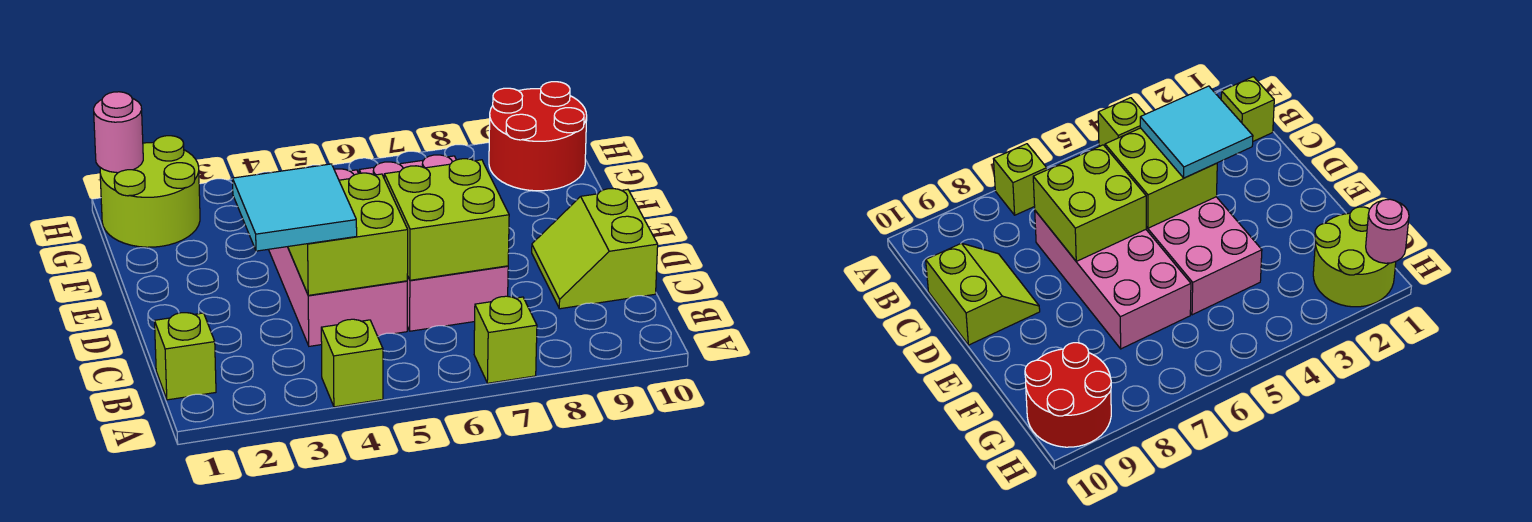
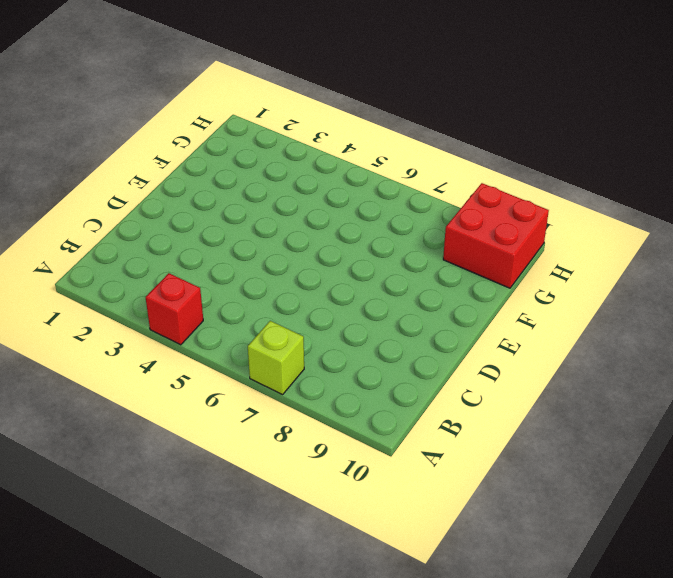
red brick A4 level 1 -> lime brick A4 level 1
red brick G9:H10 level 1 -> red round brick G9:H10 level 1
none -> lime brick B1 level 1
none -> pink brick C4:F5 level 1
none -> pink brick C6:F7 level 1

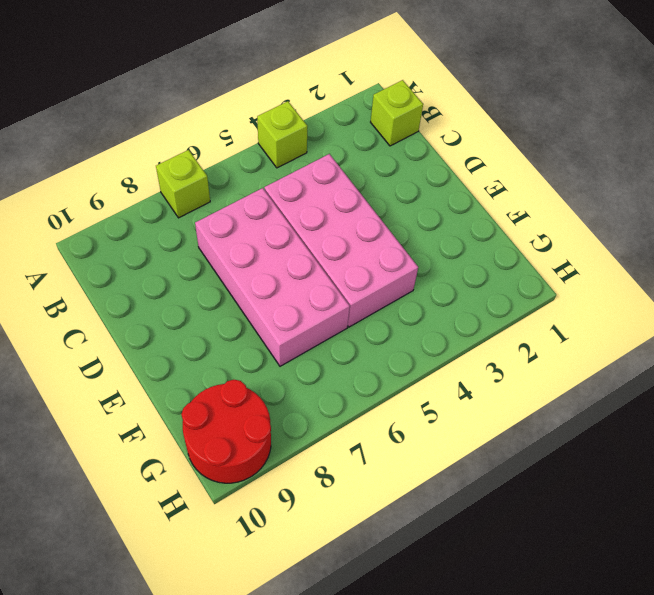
none -> lime slope C9:D10 level 1 top 10
none -> lime round brick G1:H2 level 1
none -> lime brick C4:D5 level 2

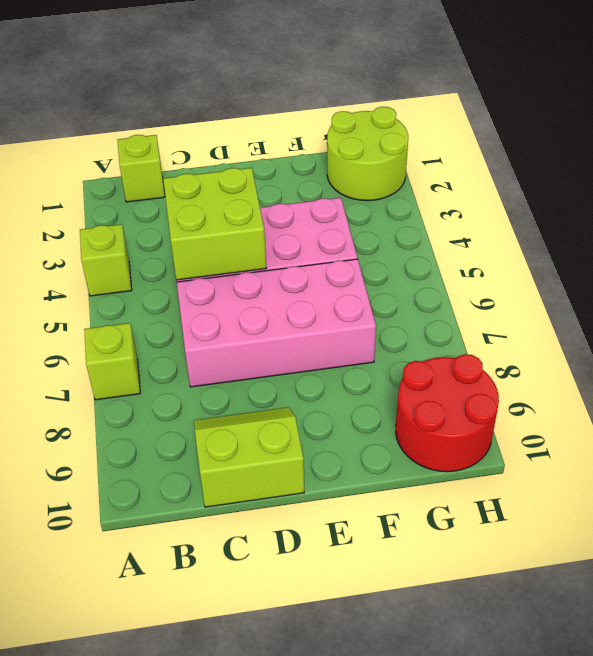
none -> lime brick C6:D7 level 2
none -> pink round brick H1 level 2
none -> cyan tile C3:D4 level 3

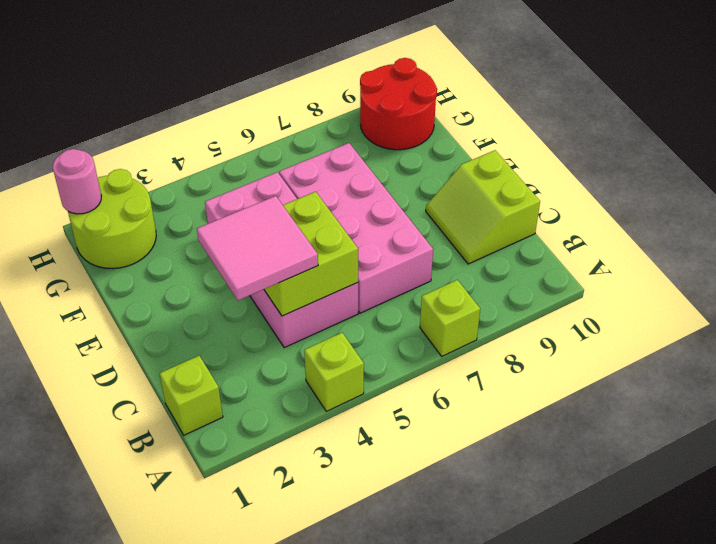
pink tile C3:D4 level 3 -> cyan tile C3:D4 level 3
none -> lime brick C6:D7 level 2

